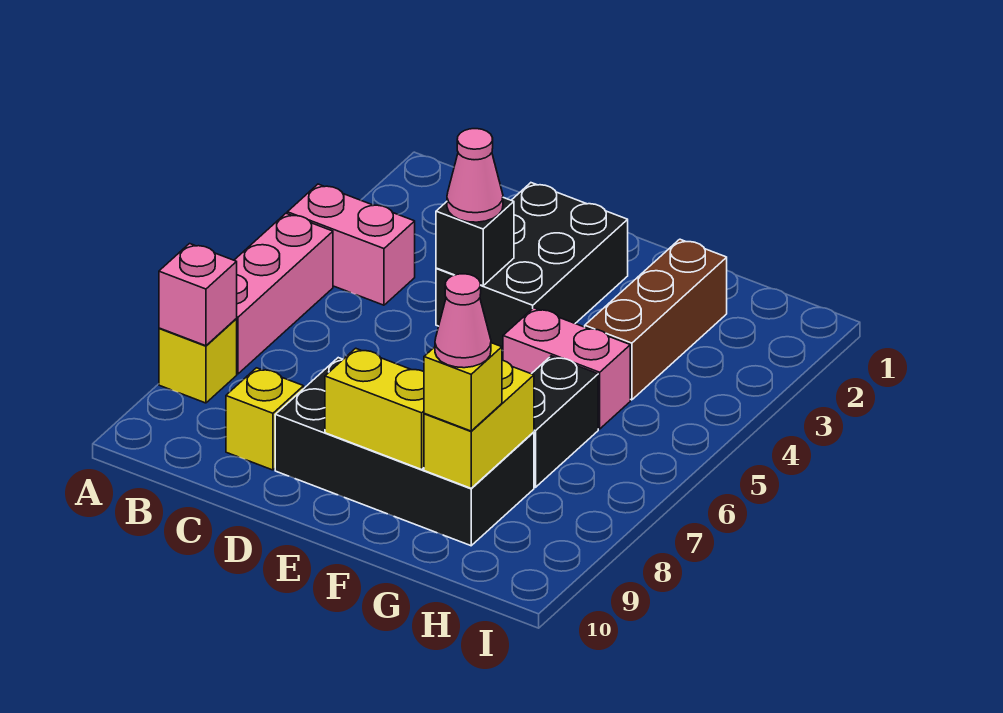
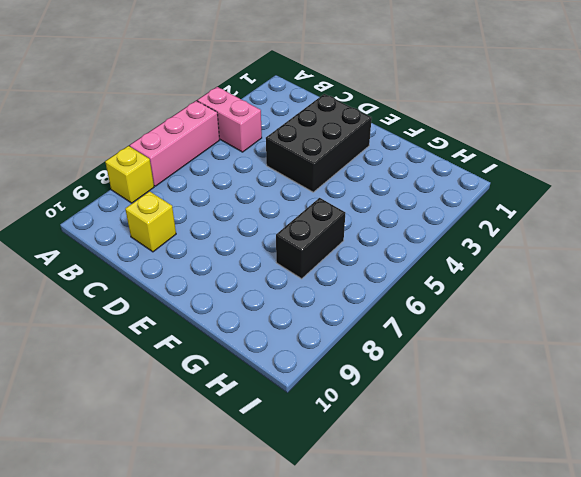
none -> black brick D8:G9 level 1
none -> pink brick F5:G5 level 1
none -> brown brick G2:G4 level 1

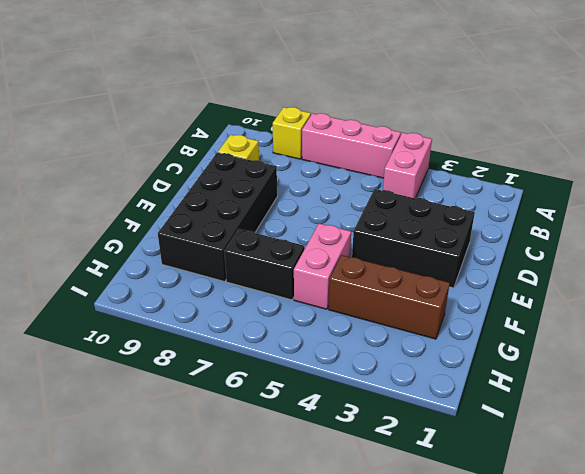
none -> pink brick A8 level 2
none -> black brick D4 level 2
none -> yellow brick E9:F9 level 2

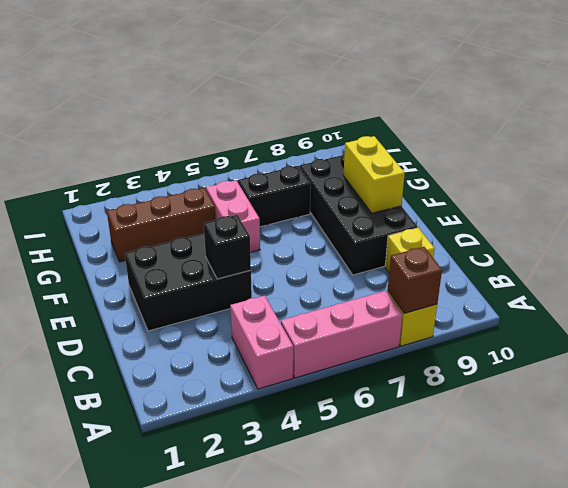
brown brick A8 level 2 -> pink brick A8 level 2
none -> yellow brick G8:G9 level 2
none -> pink cone D4 level 3
none -> yellow brick G9 level 3

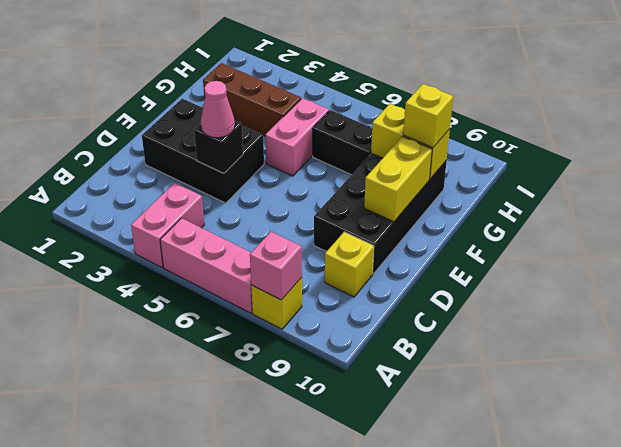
none -> pink cone G9 level 4

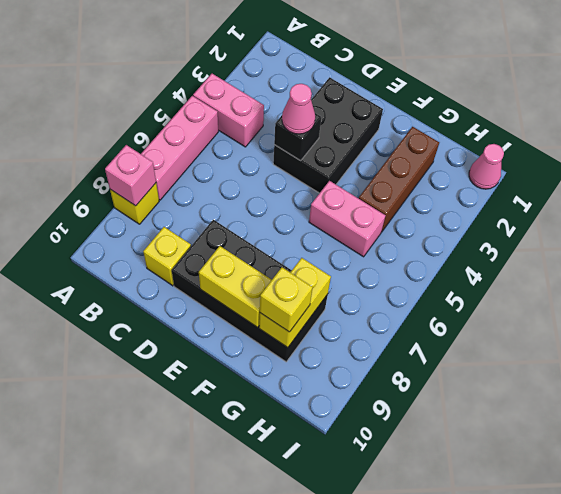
pink cone I1 level 1 -> pink cone G9 level 4
none -> black brick G6:G7 level 1

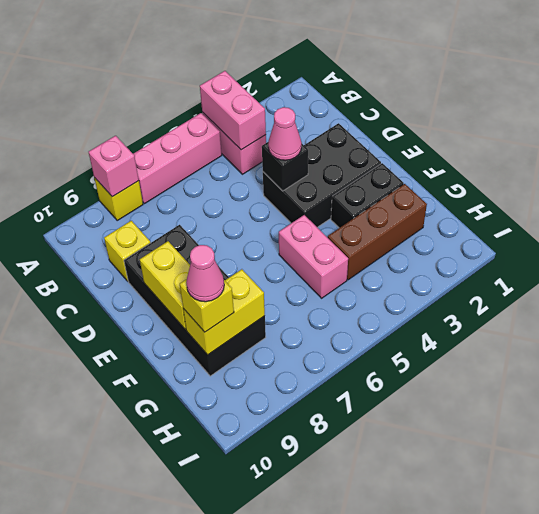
pink brick A4:B4 level 2 -> none
black brick F2:F3 level 1 -> black brick G6:G7 level 1

